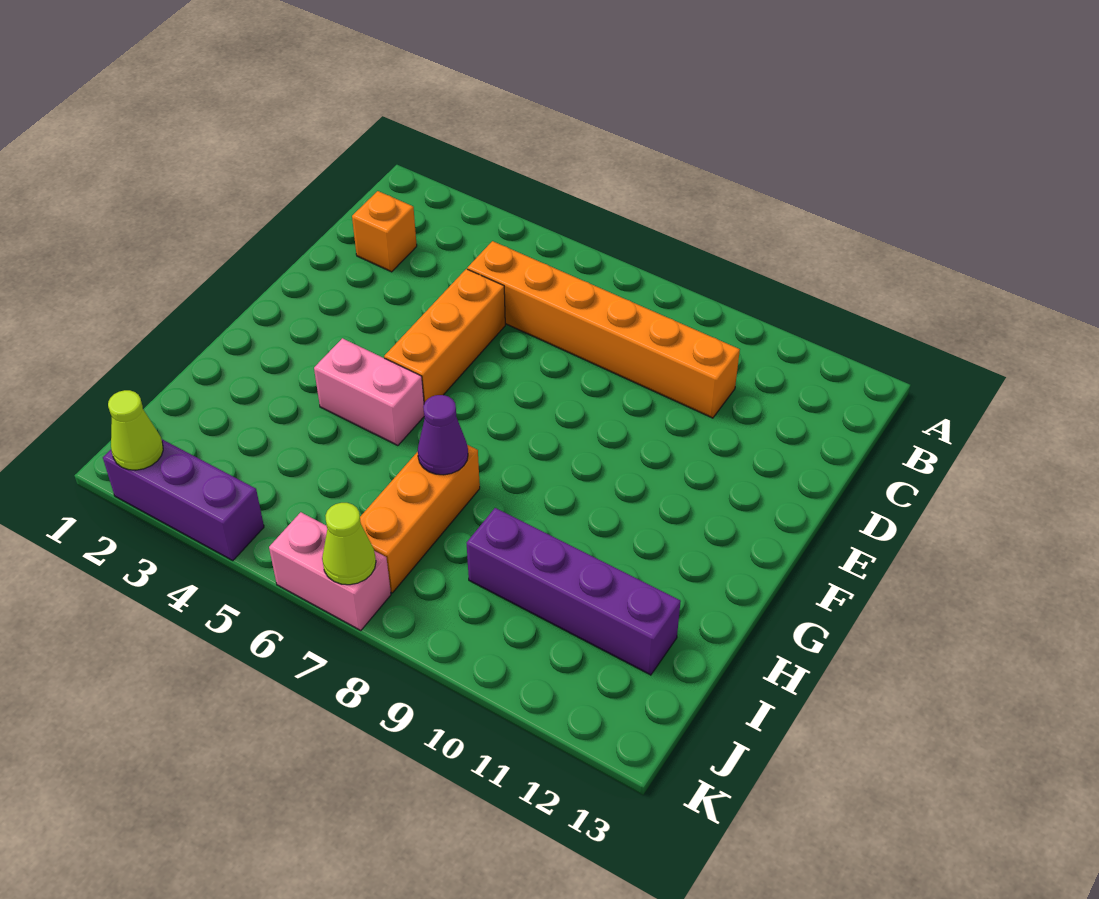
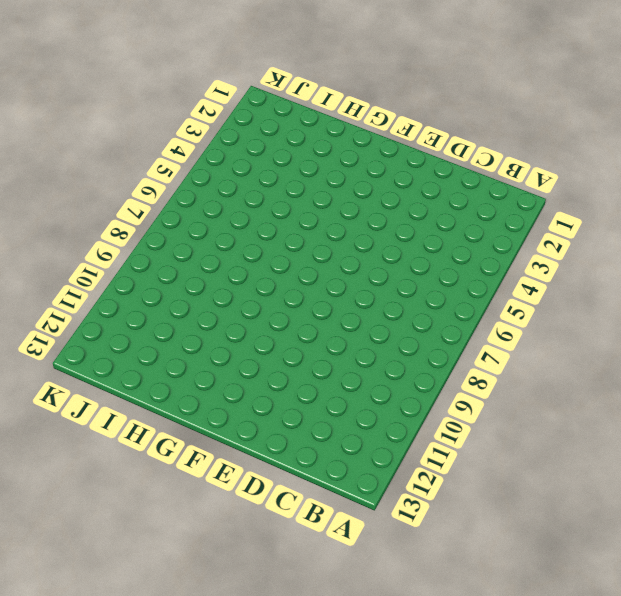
none -> orange brick C2 level 1
none -> orange brick C5:C10 level 1

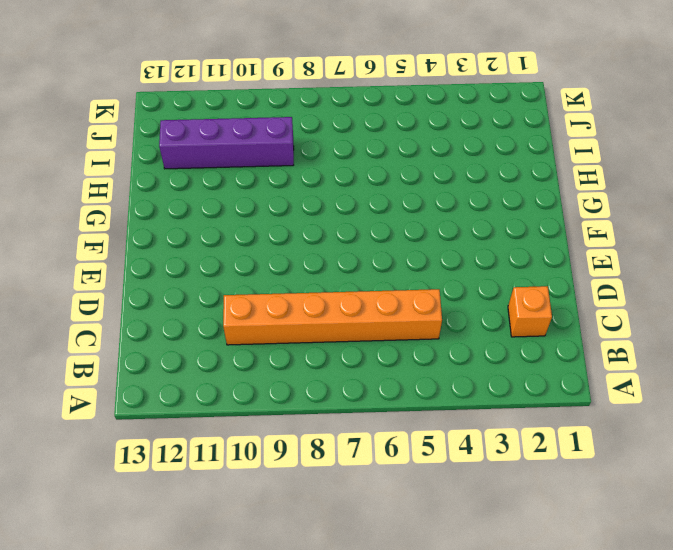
none -> orange brick D5:F5 level 1
none -> pink brick G4:G5 level 1

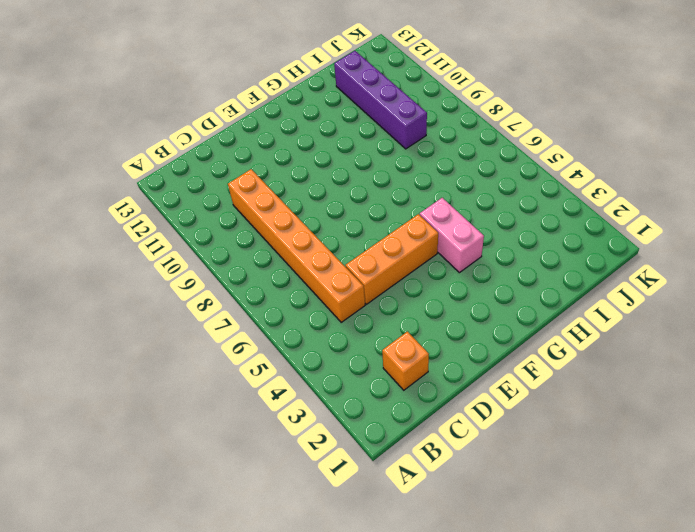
none -> orange brick H7:J7 level 1
none -> purple brick K2:K4 level 1

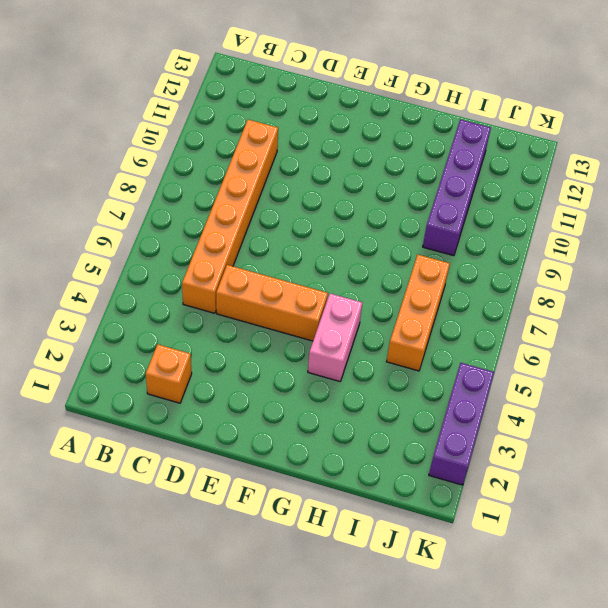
orange brick I5:I7 level 1 -> orange brick H7:J7 level 1
none -> pink brick K6:K7 level 1
none -> purple cone H7 level 2

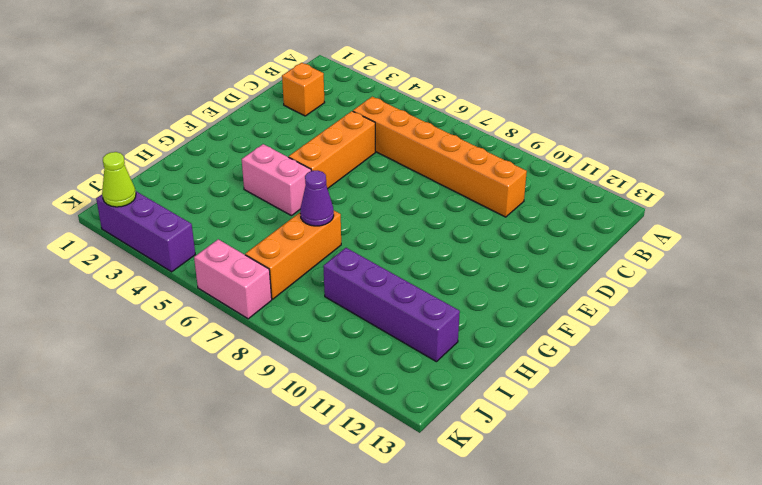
none -> lime cone K7 level 2

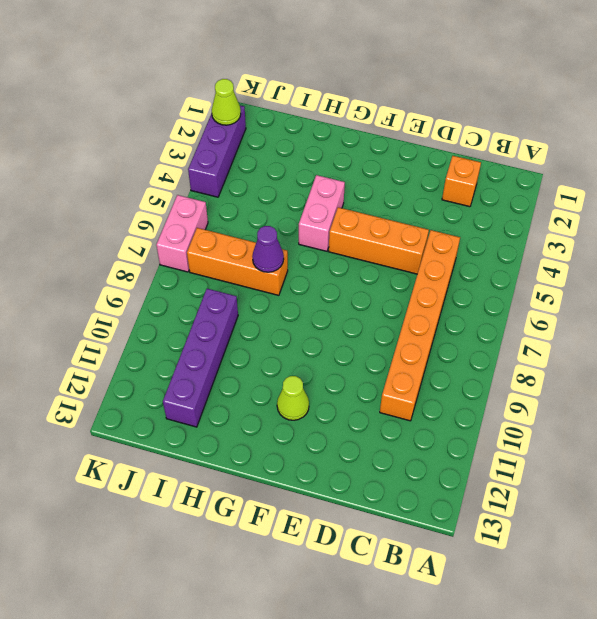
lime cone F11 level 1 -> lime cone K7 level 2

